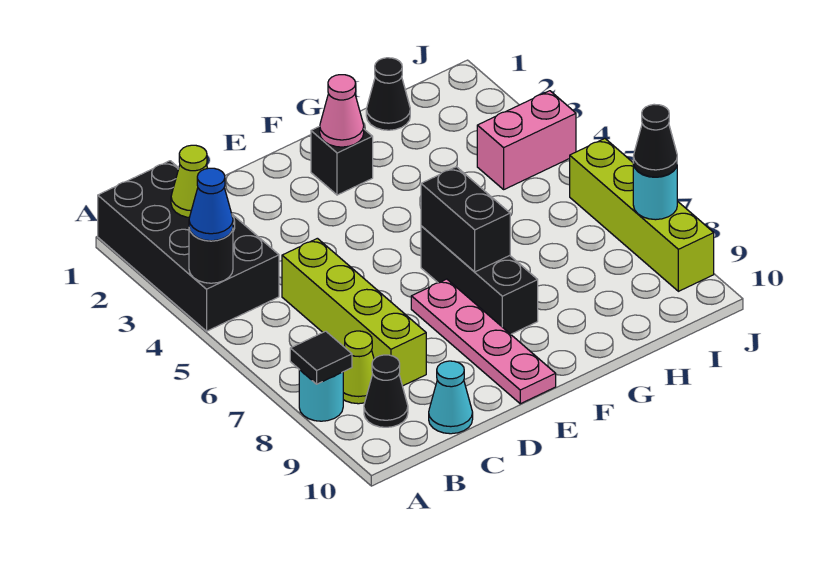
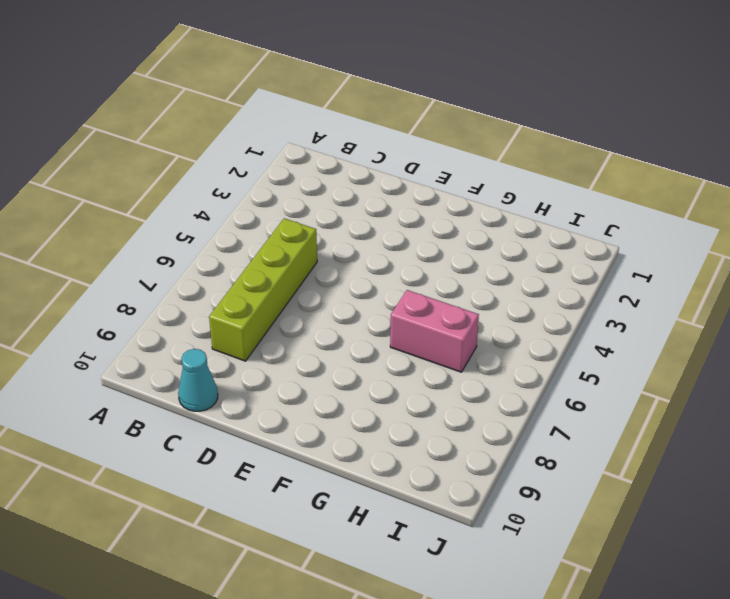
pink brick G6:H6 level 1 -> pink brick I4:J4 level 1
none -> black brick A1:B4 level 1
none -> cyan round brick A8 level 1
none -> lime cone B8 level 1

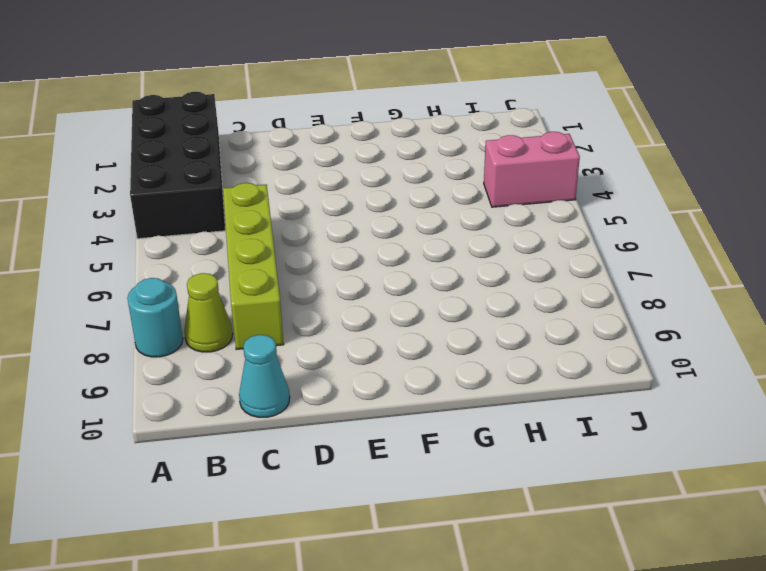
none -> black cone B9 level 1
none -> pink plate E7:E10 level 1
none -> black brick F2 level 1

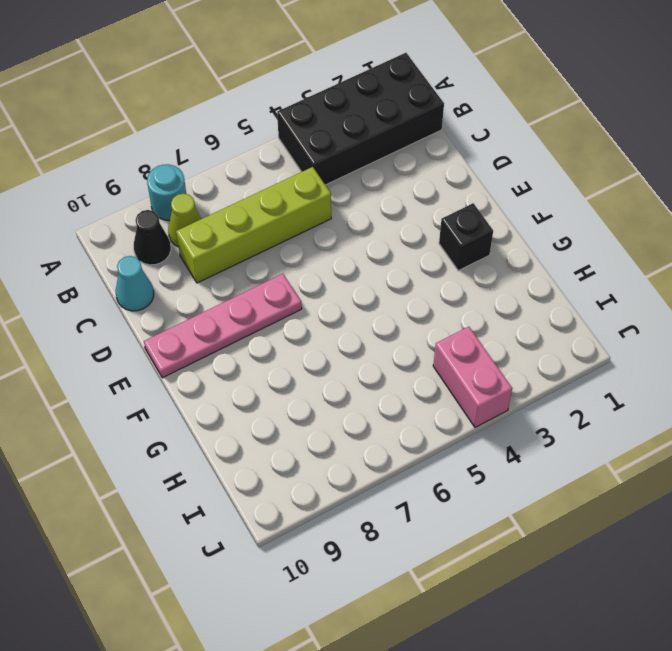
none -> black brick F6:F8 level 1
none -> black cone H1 level 1
none -> lime brick J6:J9 level 1

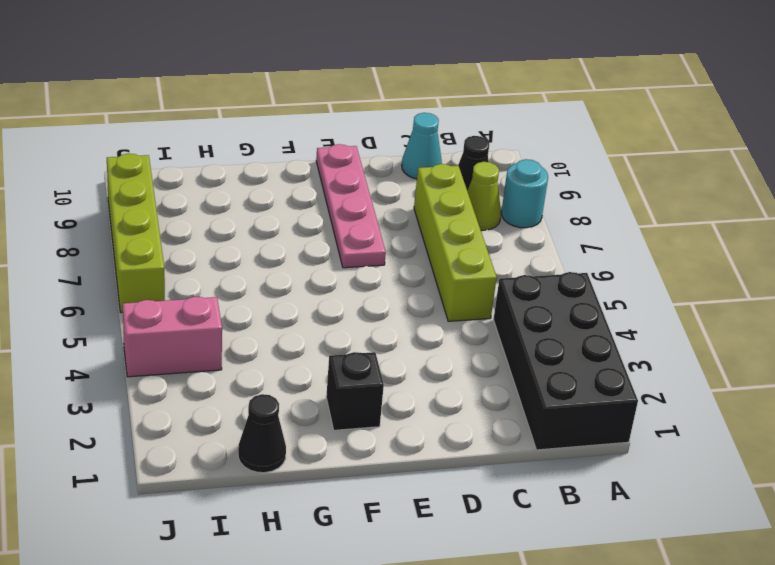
none -> black brick F6:F8 level 1
none -> black round brick A4 level 2
none -> black tile A8 level 2

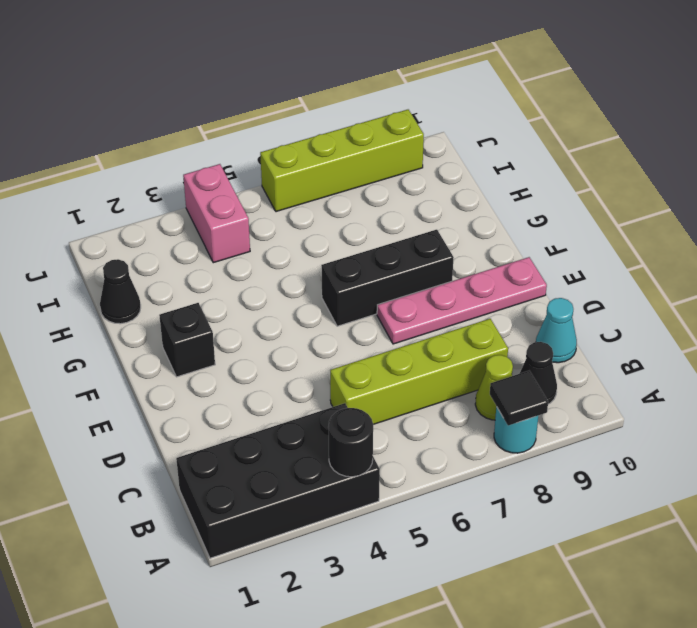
none -> lime cone B2 level 2
none -> pink cone F2 level 2
none -> black brick F6:F7 level 2

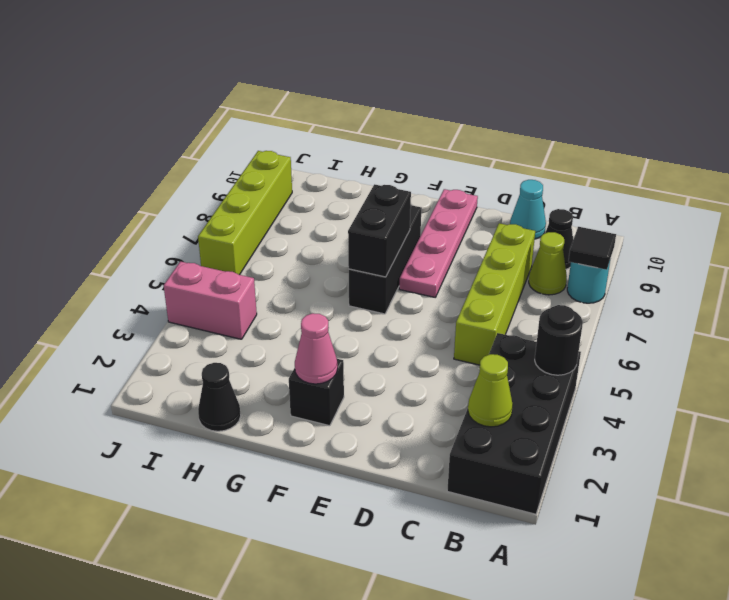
none -> cyan round brick J8 level 2
none -> blue cone A4 level 3
none -> black cone J8 level 3

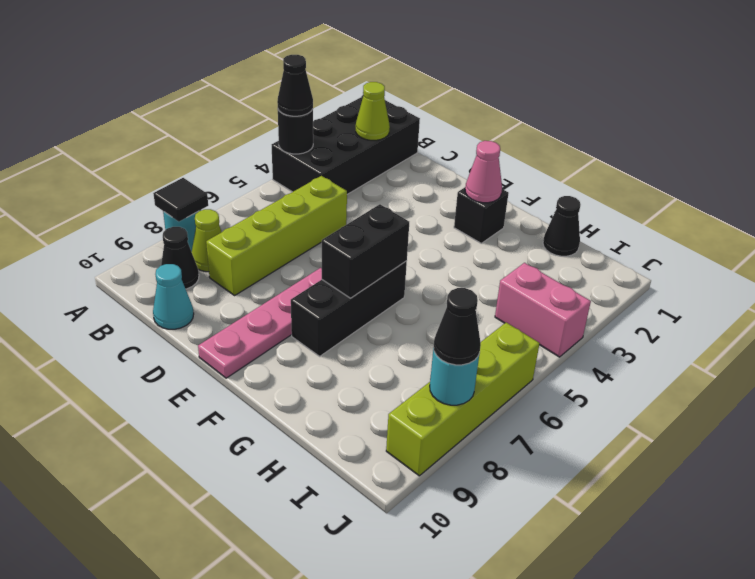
black cone A4 level 3 -> blue cone A4 level 3

